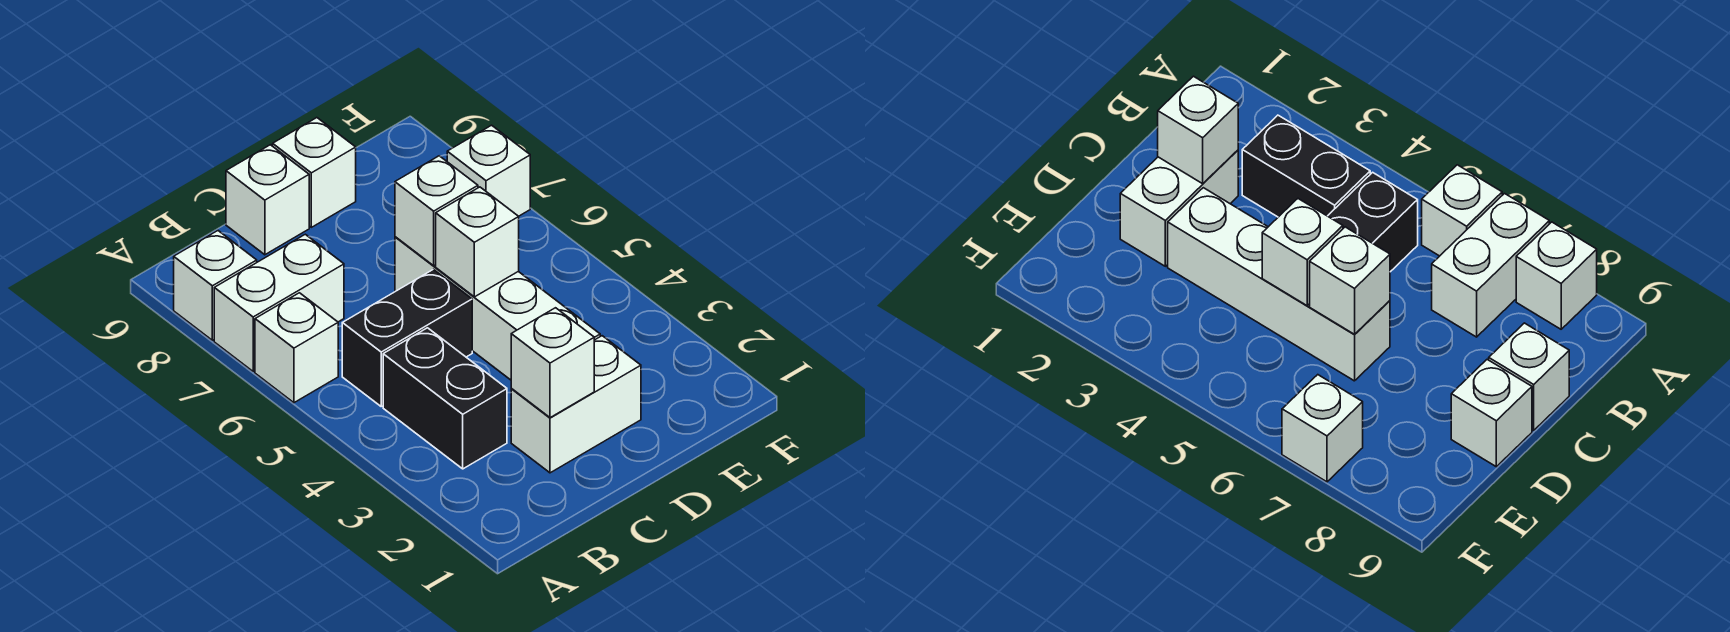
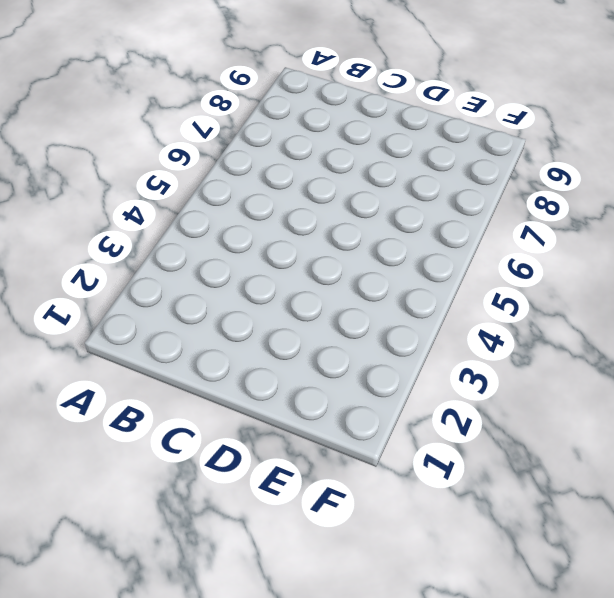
none -> white brick A6 level 1
none -> white brick A7:B7 level 1
none -> white brick A8 level 1

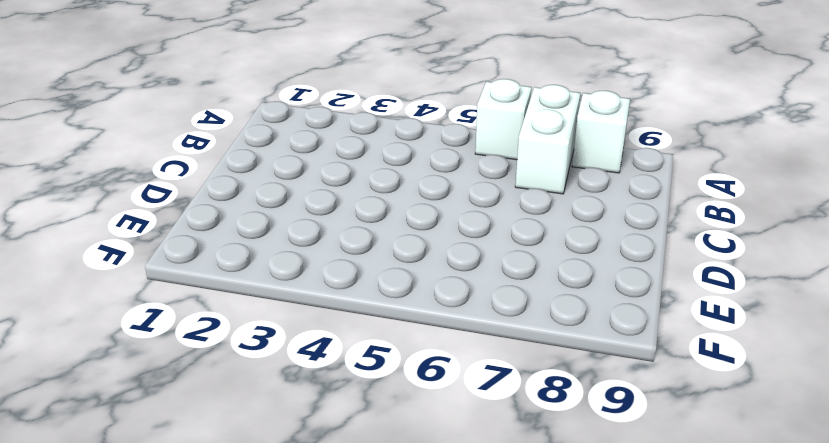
none -> black brick B3:B4 level 1
none -> black brick B5:C5 level 1
none -> white brick C2:D2 level 1

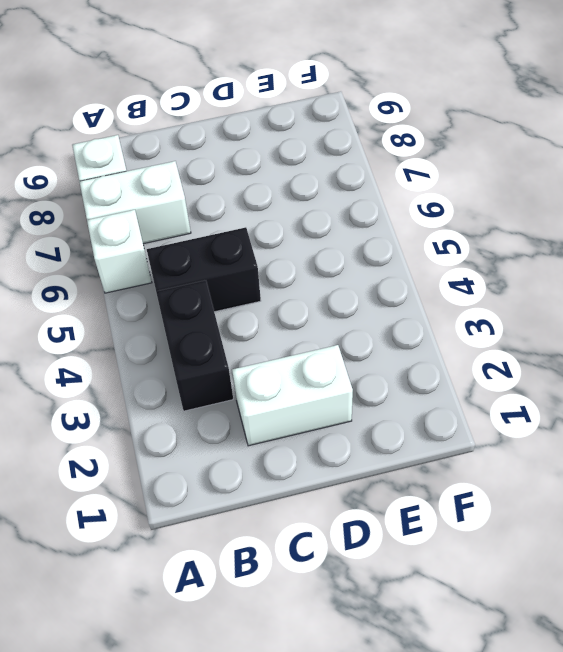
none -> white brick C9 level 1
none -> white brick D3:D6 level 1
none -> white brick D9 level 1

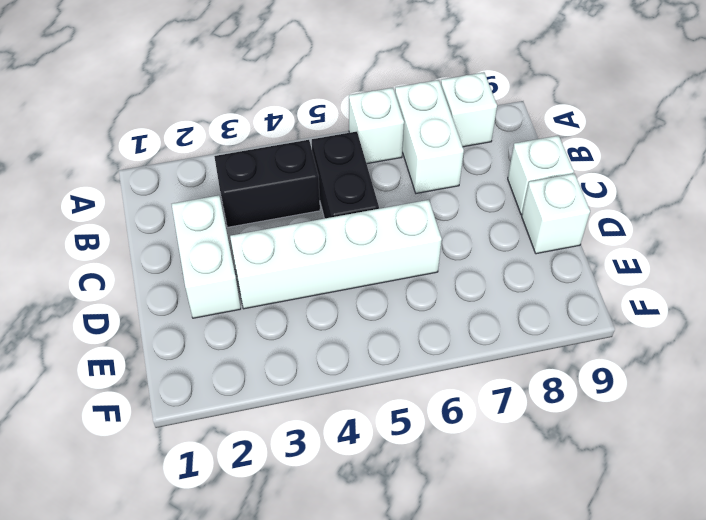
none -> white brick F7 level 1
none -> white brick C2 level 2
none -> white brick D5 level 2

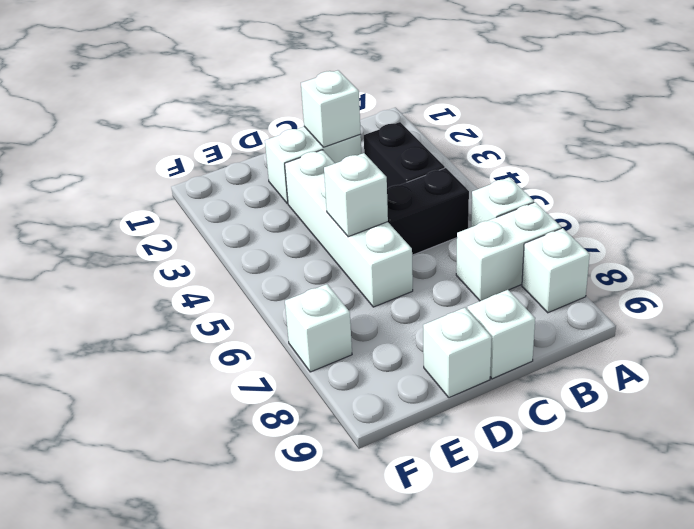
none -> white brick D6 level 2

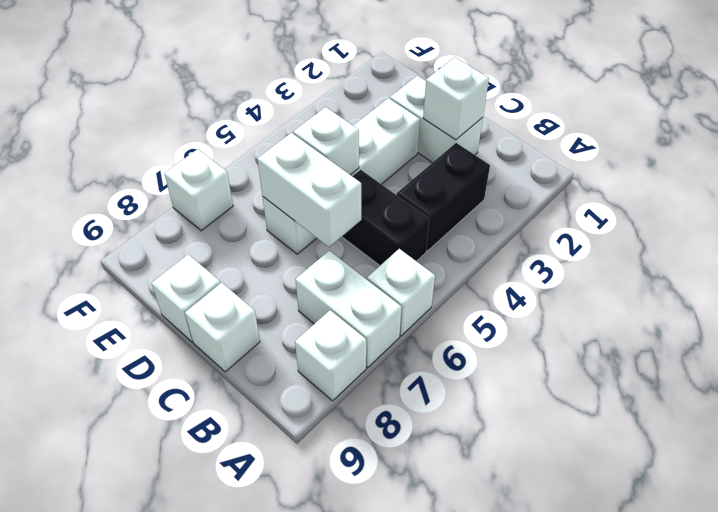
white brick C6:D6 level 2 -> white brick D6 level 2

